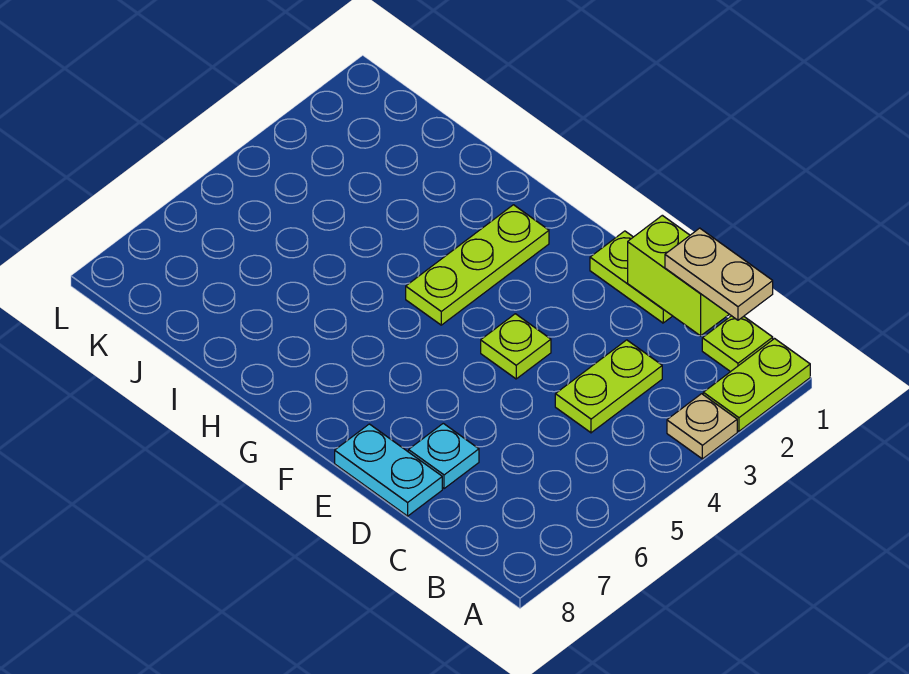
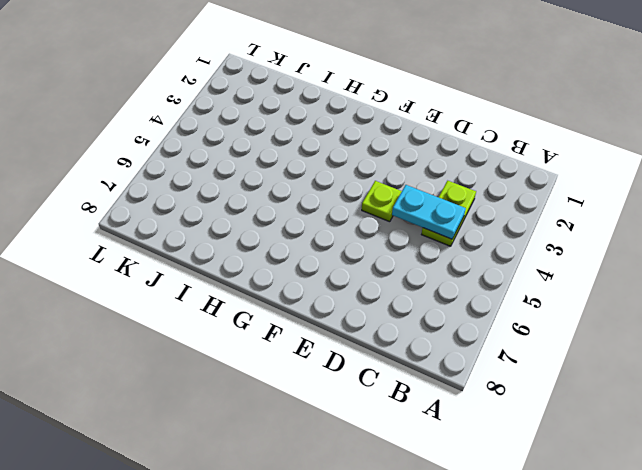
cyan plate C4:D4 level 2 -> cyan plate D8:E8 level 1
none -> lime plate A1:A2 level 1
none -> tan plate A3 level 1

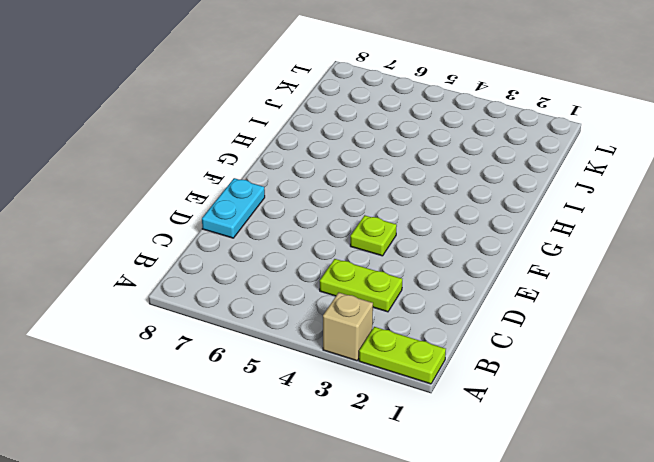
tan brick A3 level 1 -> tan plate A3 level 1
none -> lime plate B1 level 1
none -> lime plate D1:E1 level 1

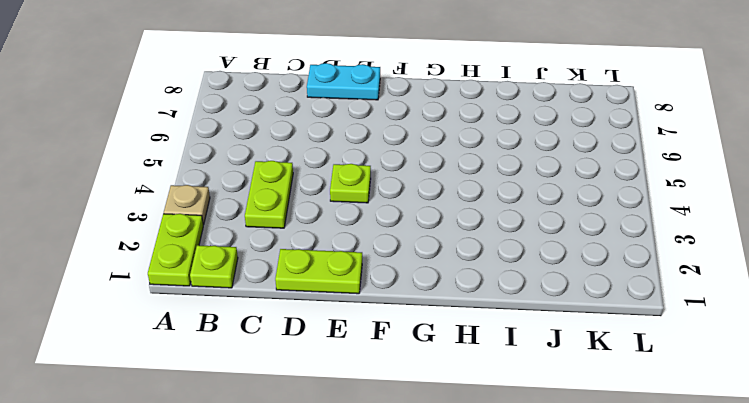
none -> cyan plate D7 level 1
none -> lime plate G2:G4 level 1

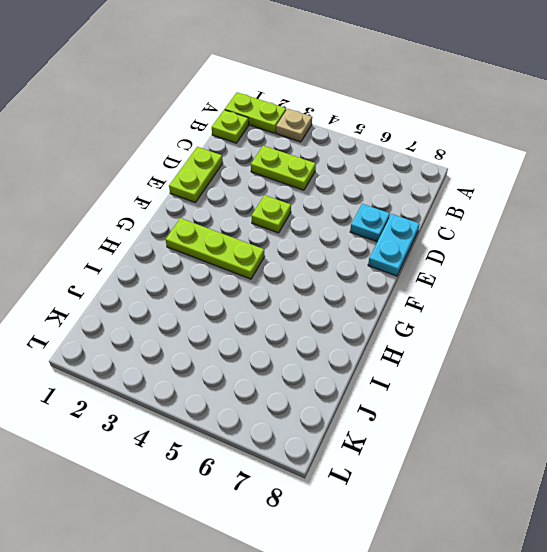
none -> lime brick C1:D1 level 2
none -> tan plate B1:C1 level 3

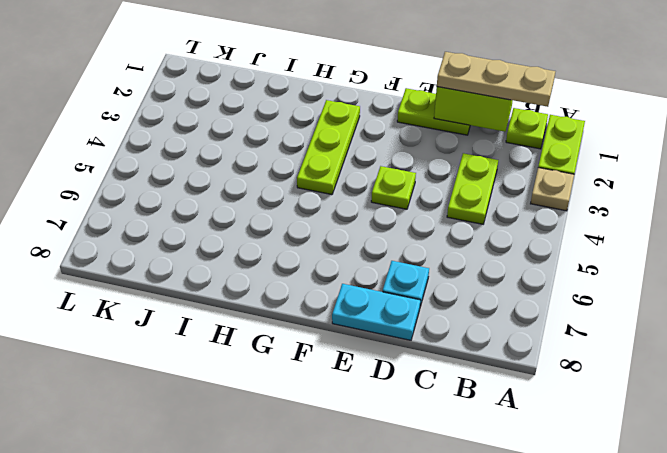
tan plate B1:D1 level 3 -> tan plate B1:C1 level 3

